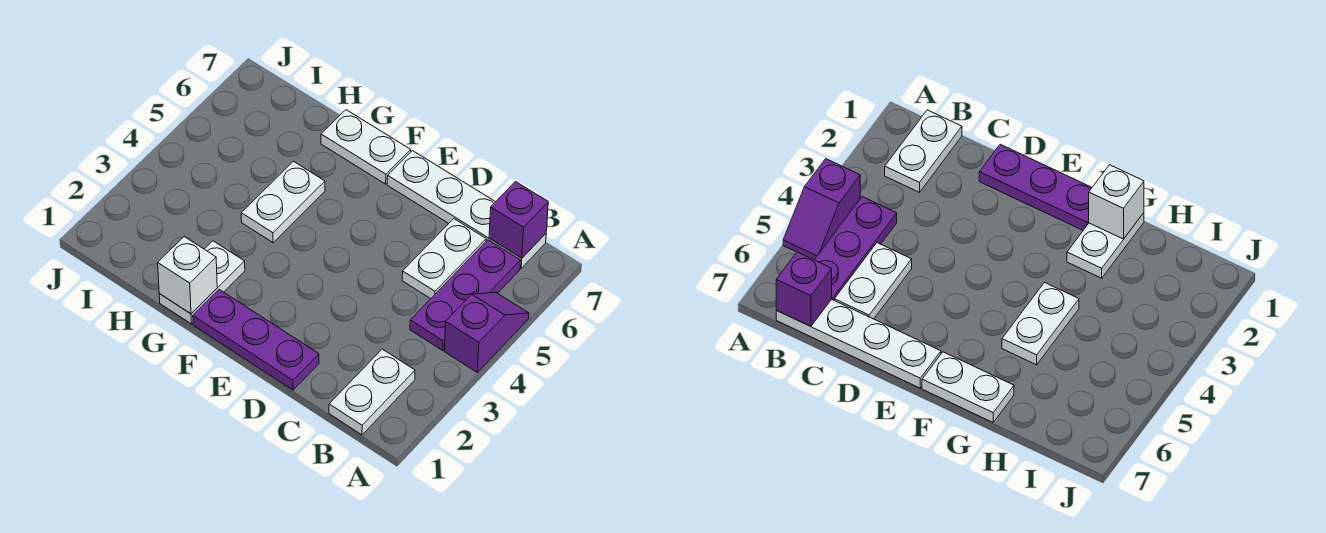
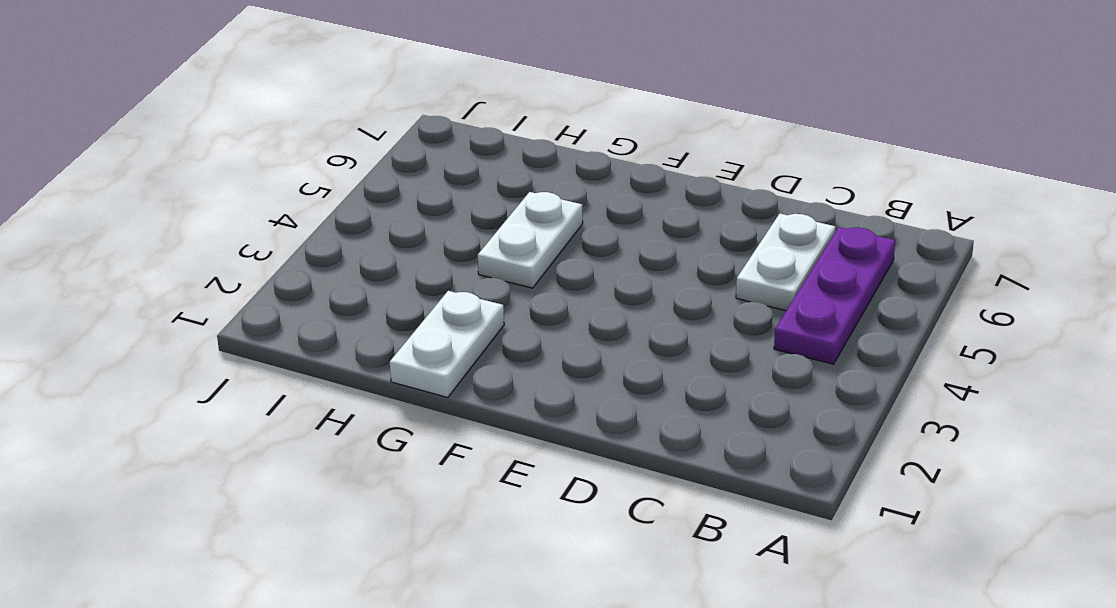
none -> purple slope A4:A5 level 1 top 4
none -> white plate B1:B2 level 1

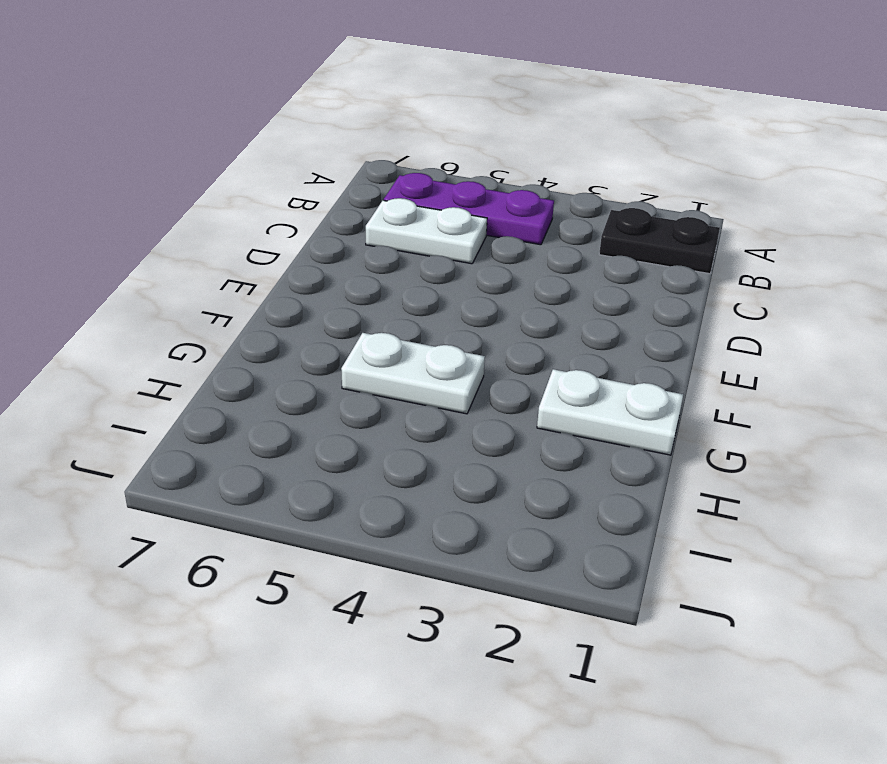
black plate B1:B2 level 1 -> white plate B1:B2 level 1
none -> purple slope A4:A5 level 1 top 4
none -> white plate B7:E7 level 1

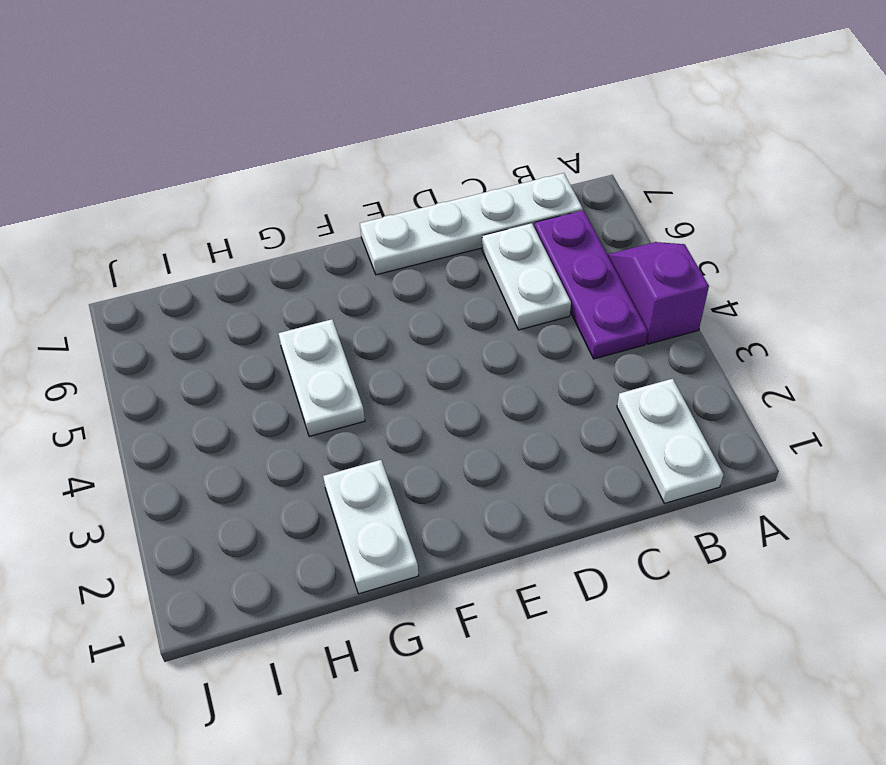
none -> purple plate D1:F1 level 1
none -> white plate F7:G7 level 1

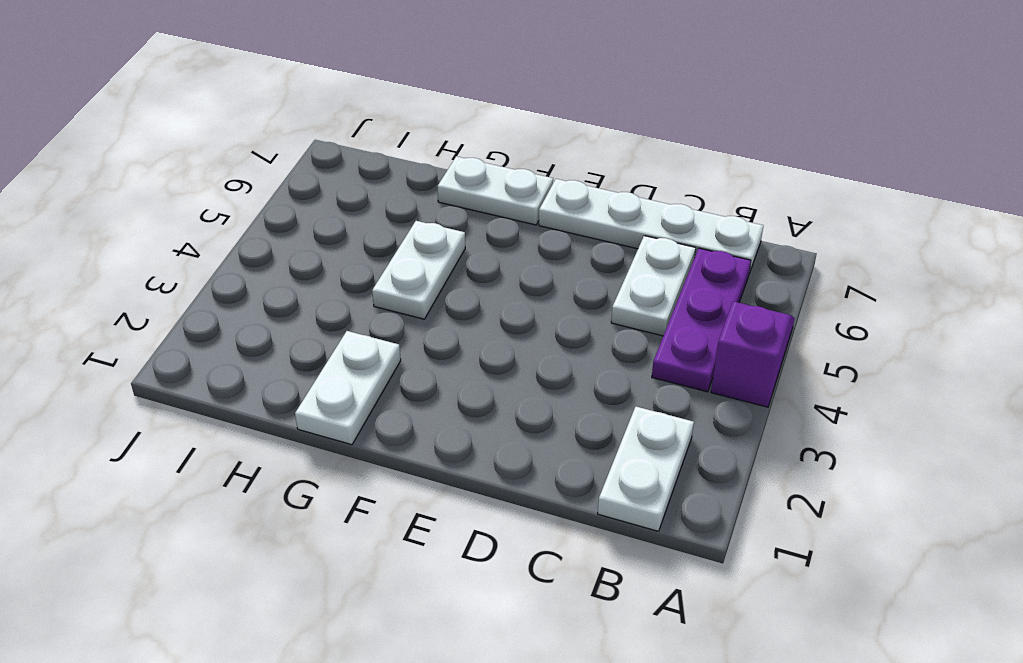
none -> purple plate D1:F1 level 1
none -> purple brick B7 level 2

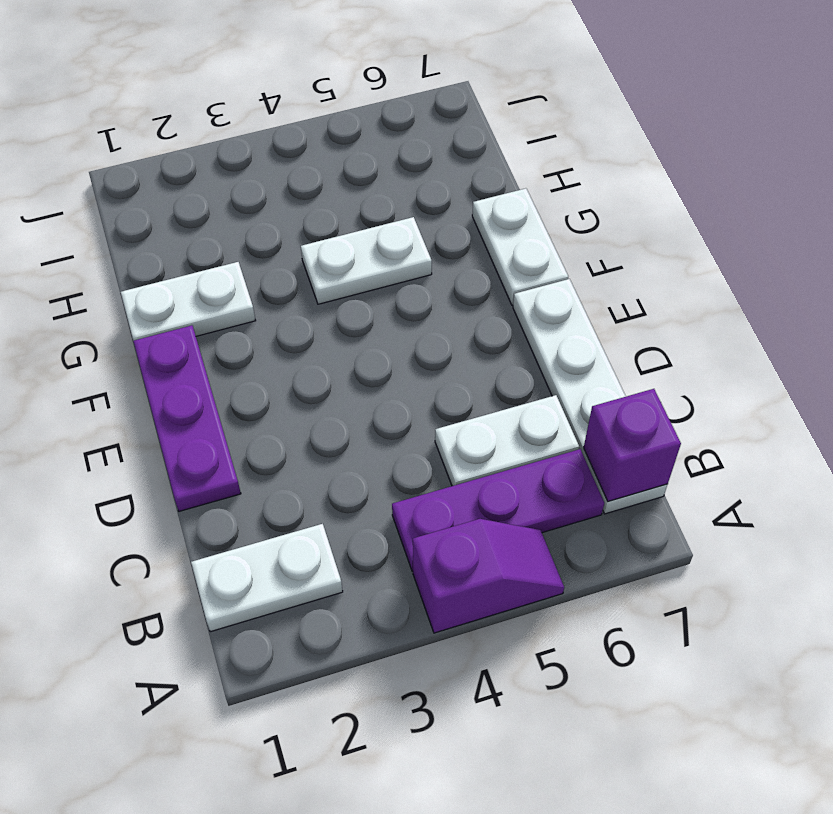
none -> white brick G1 level 2

